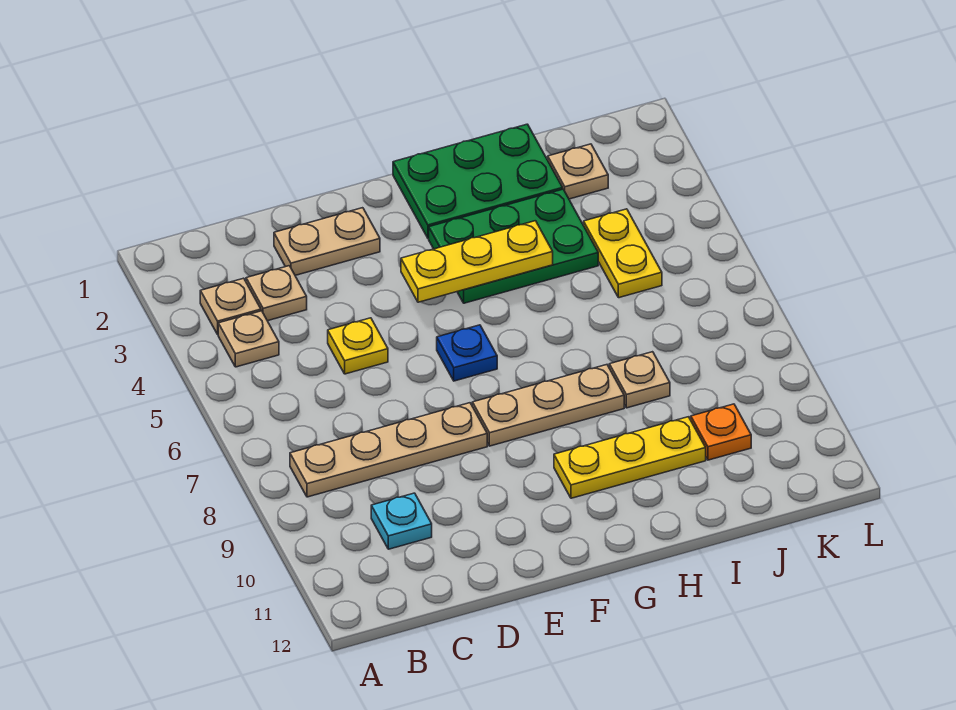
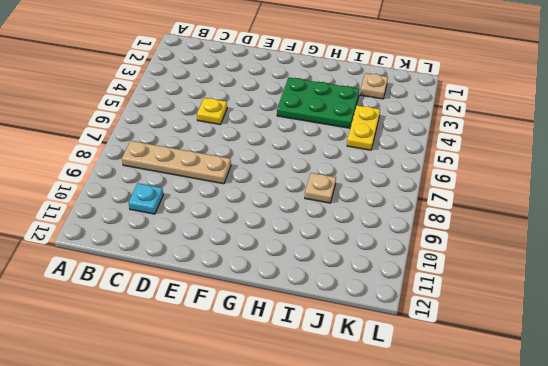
none -> tan plate B3 level 1
none -> tan plate B4 level 1
none -> tan plate C3 level 1

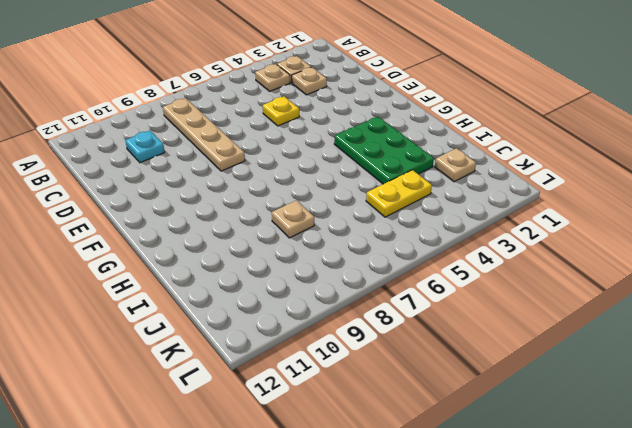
none -> tan plate D2:E2 level 1
none -> blue plate F6 level 1
none -> tan plate F8:H8 level 1

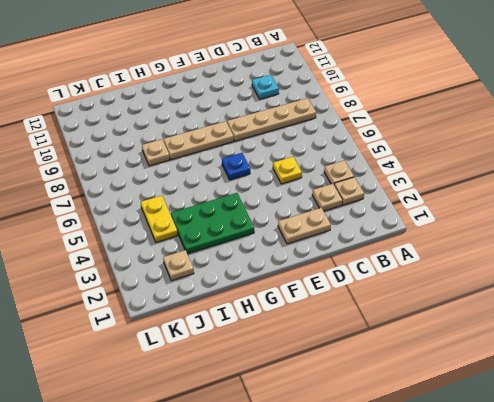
none -> green plate G1:I2 level 1
none -> yellow plate G10:I10 level 1
none -> orange plate J10 level 1

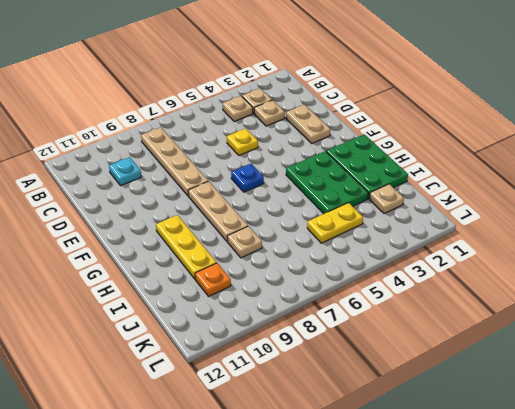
none -> yellow plate F4:H4 level 2

